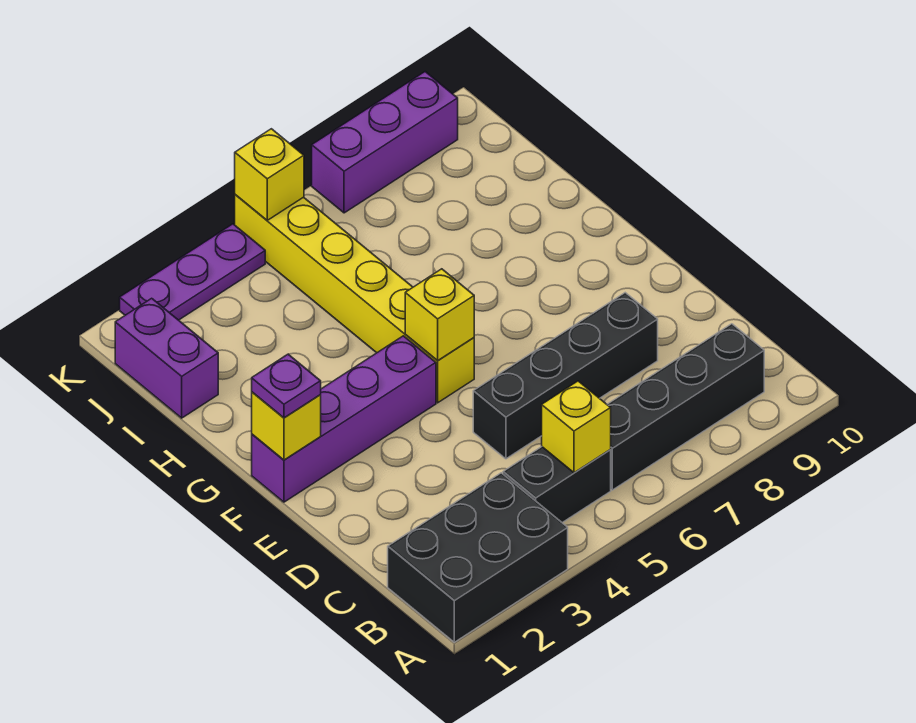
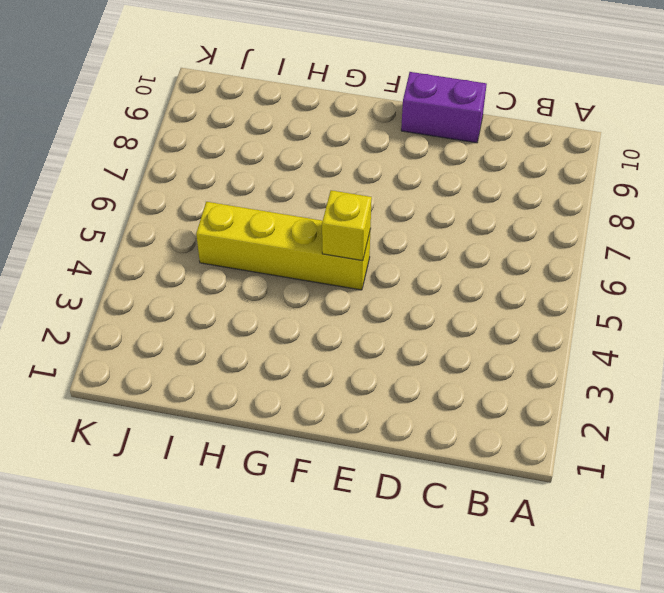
purple brick D10:E10 level 1 -> purple brick I1:J1 level 1
yellow brick F5:I5 level 1 -> yellow brick F5:K5 level 1
none -> black brick A1:B3 level 1
none -> black brick B4:B5 level 1
none -> black brick B6:B9 level 1

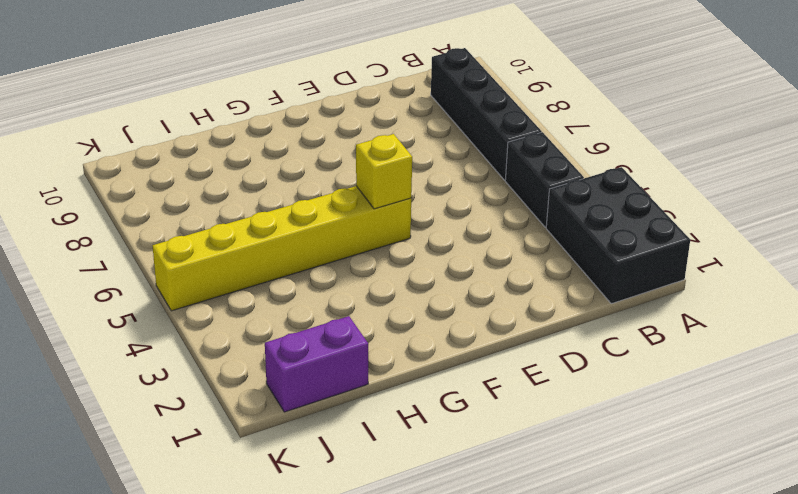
none -> black brick D5:D8 level 1
none -> purple brick F1:F4 level 1
none -> purple plate K2:K4 level 1

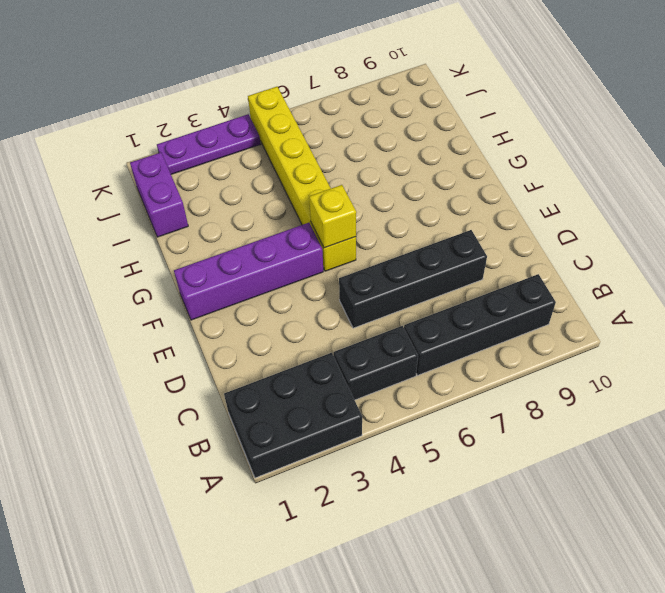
none -> purple brick K7:K9 level 1
none -> yellow brick B5 level 2
none -> yellow brick F1 level 2

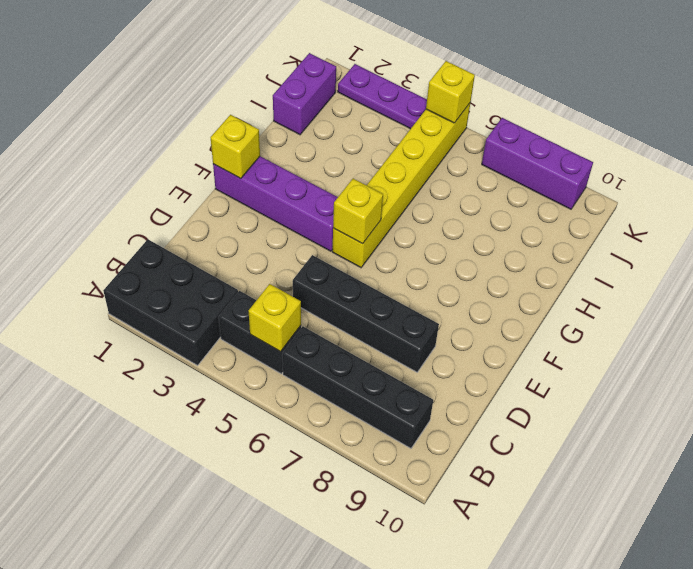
none -> purple plate F1 level 3

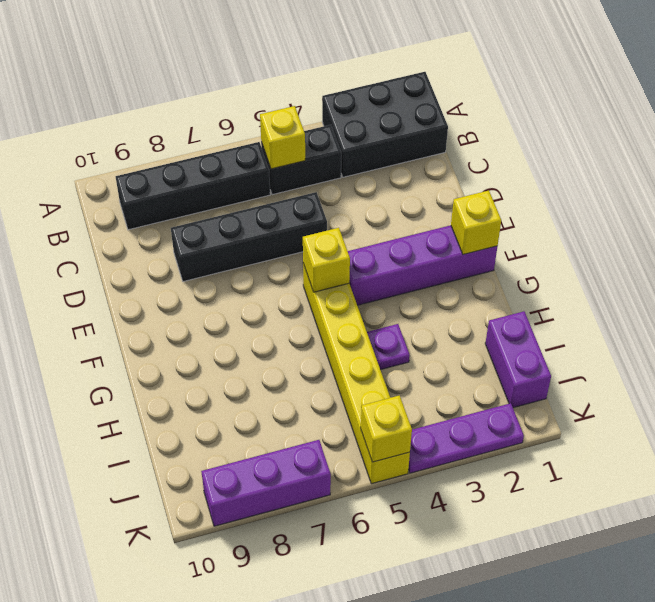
purple plate H4 level 1 -> purple plate F1 level 3

